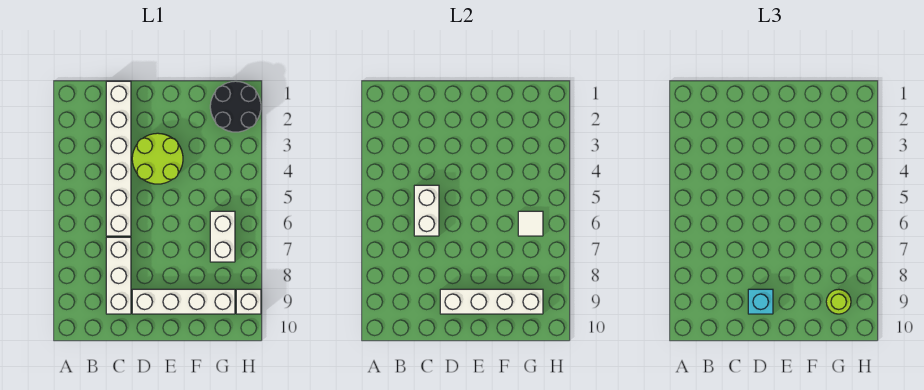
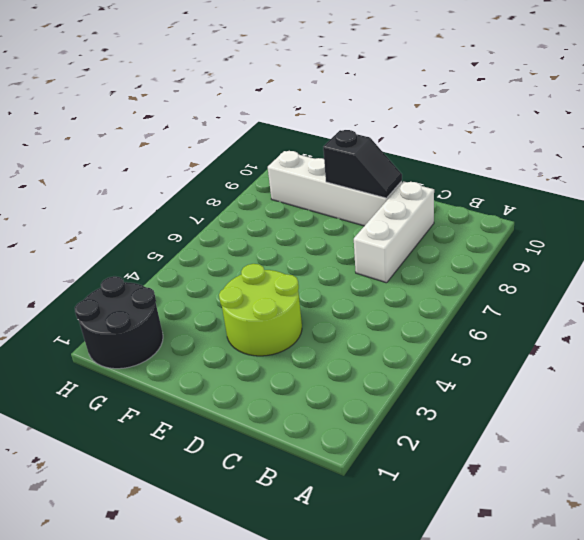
black slope D9:E9 level 2 top E -> white brick D9:G9 level 2
none -> white brick C1:C6 level 1
none -> white brick G6:G7 level 1
none -> white brick H9 level 1

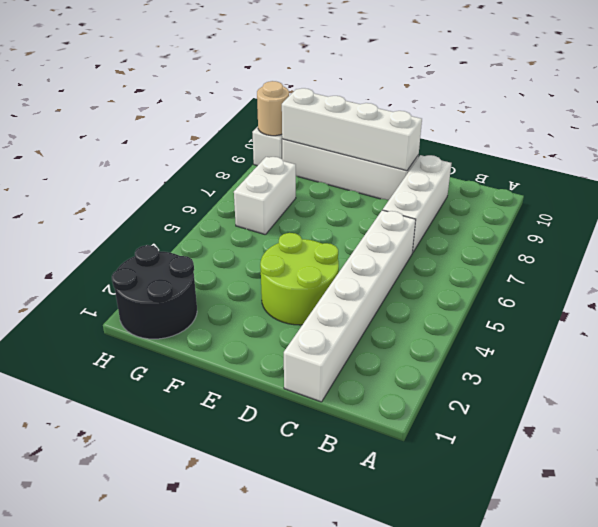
tan round brick H9 level 2 -> none
none -> white brick C5:C6 level 2
none -> white tile G6 level 2
none -> cyan brick D9 level 3

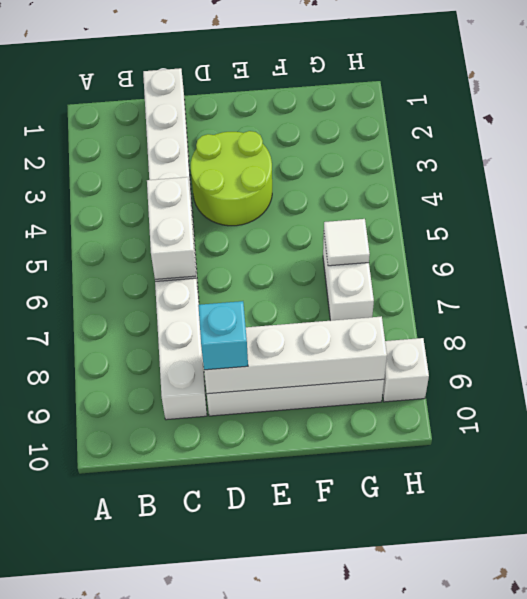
none -> black round brick G1:H2 level 1
none -> lime round brick G9 level 3

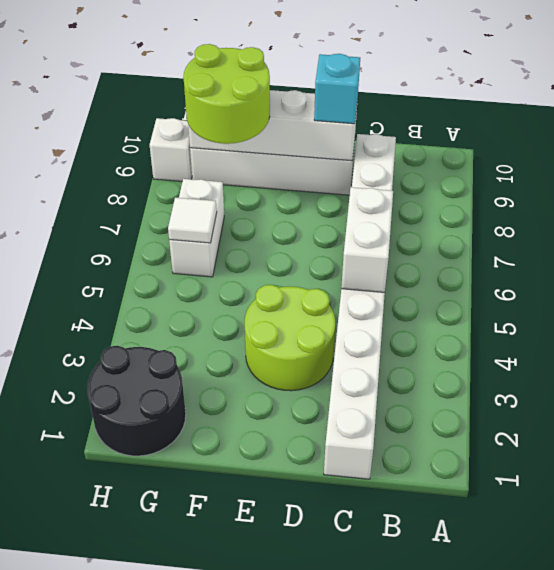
lime round brick F8:G9 level 3 -> lime round brick G9 level 3

